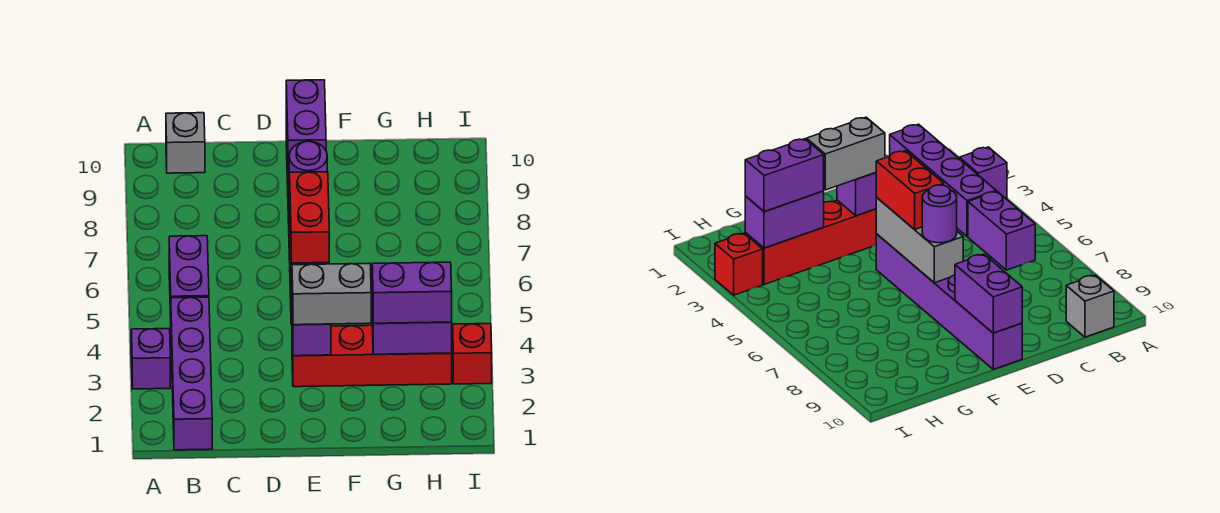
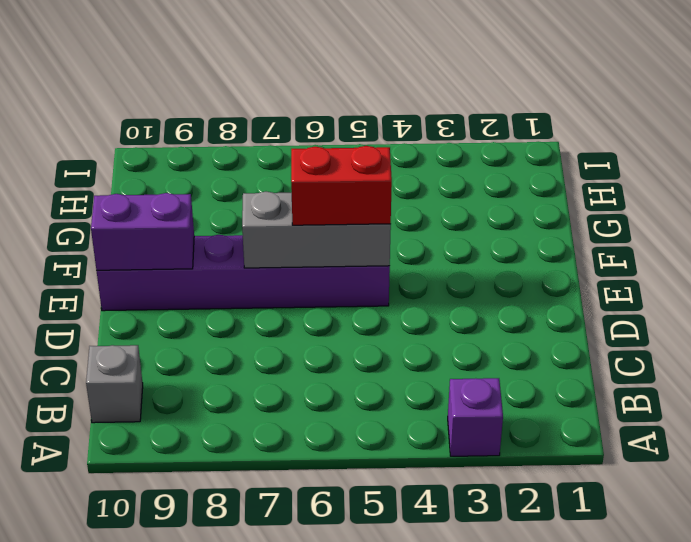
none -> purple brick B1:B4 level 1
none -> purple brick B5:B6 level 1
none -> red brick E3:H3 level 1

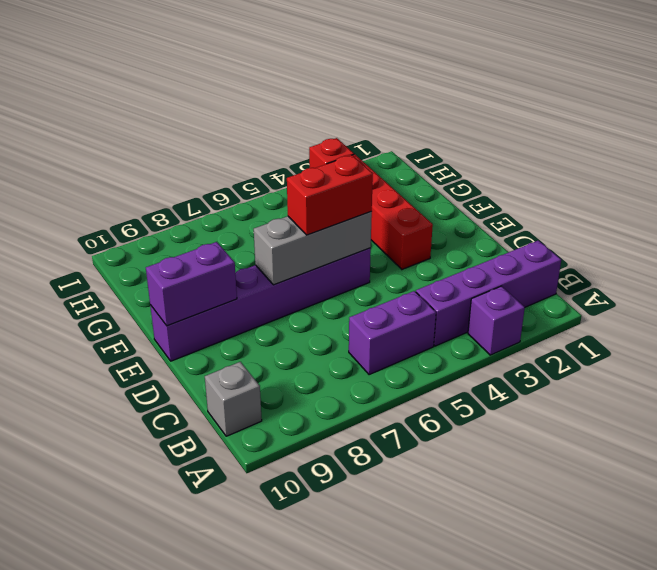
none -> purple brick E3 level 2
none -> purple brick G3:H3 level 2
none -> grey brick E3:F3 level 3

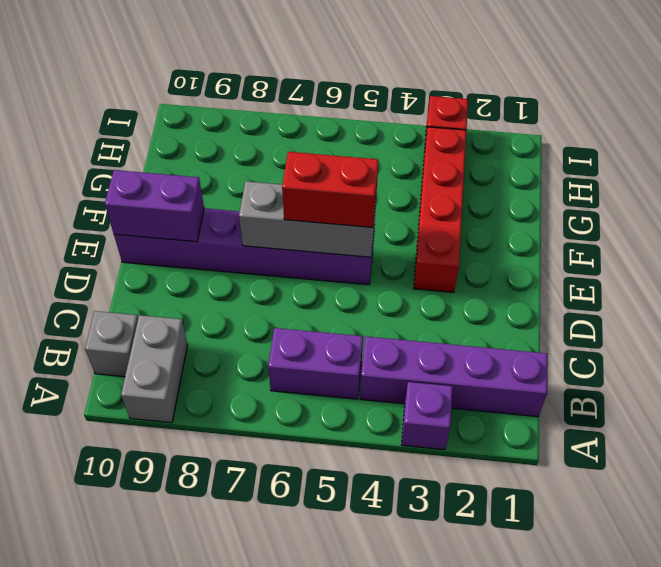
grey brick A9:B9 level 1 -> grey brick E3:F3 level 3
none -> purple brick E3 level 2
none -> purple brick G3:H3 level 2
none -> purple round brick E7 level 3

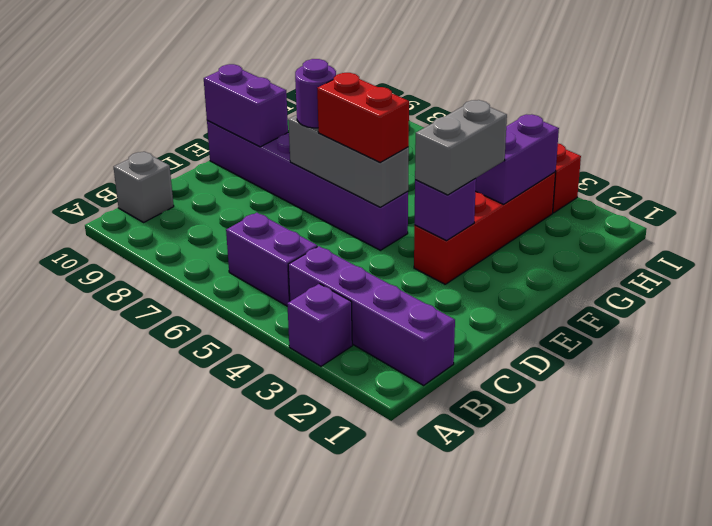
none -> purple brick G3:H3 level 3

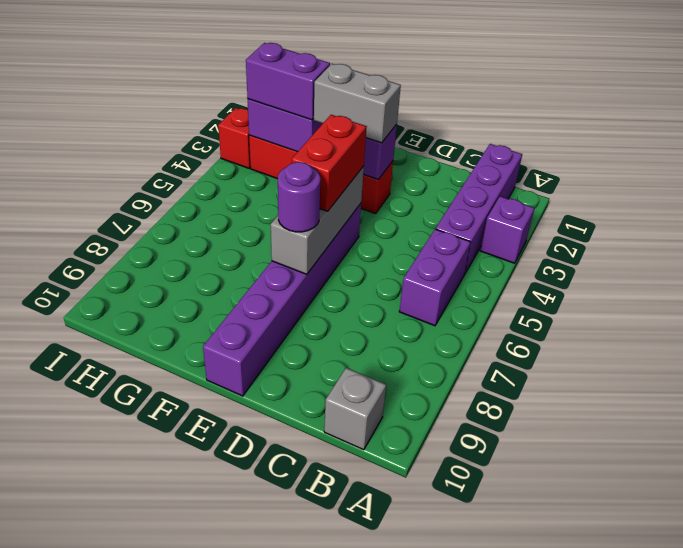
none -> purple brick E9:E10 level 2

